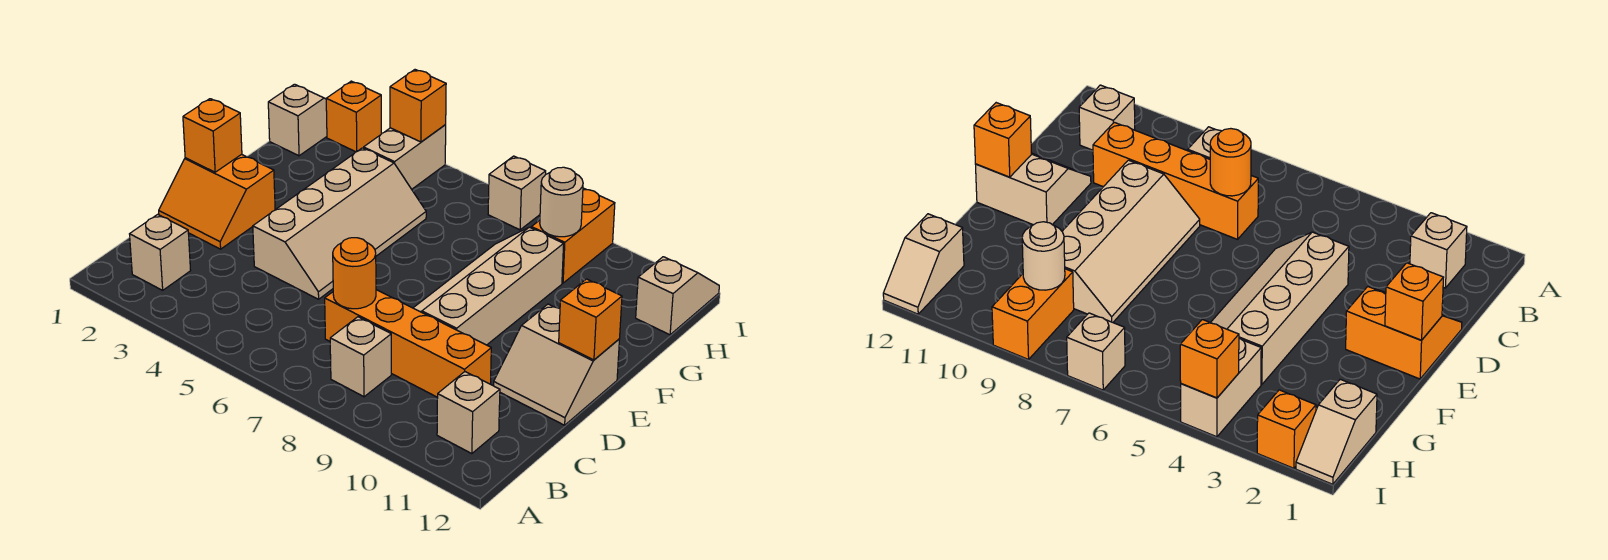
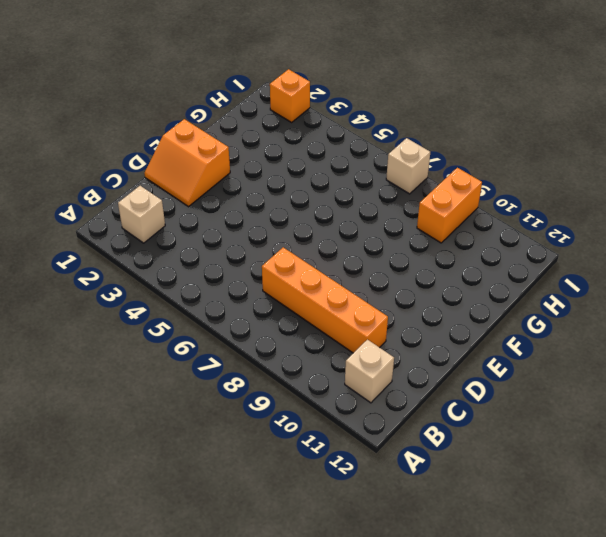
none -> tan brick B8 level 1
none -> tan slope D4:G5 level 1 top 4
none -> tan slope D8:G9 level 1 top 9

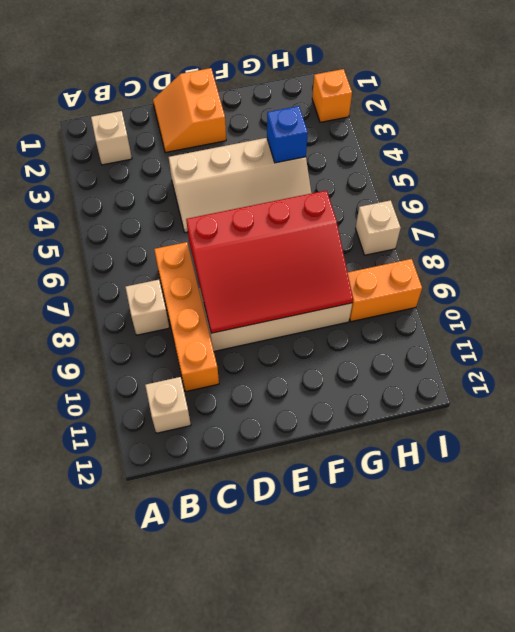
red slope D7:G9 level 2 top 7 -> none
blue brick G4 level 2 -> none
none -> tan slope D11:E12 level 1 top E
none -> tan slope H1:I1 level 1 top H
none -> tan brick H4:I4 level 1

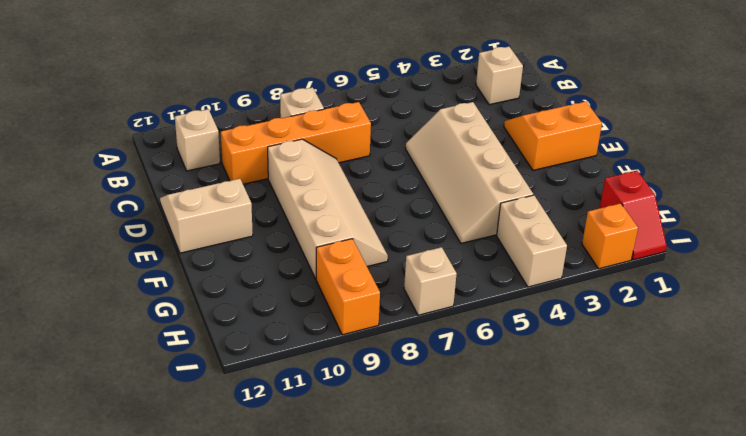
red slope H1:I1 level 1 top H -> tan slope H1:I1 level 1 top H
none -> tan slope H12:I12 level 1 top H
none -> orange round brick C7 level 2
none -> orange brick E1 level 2

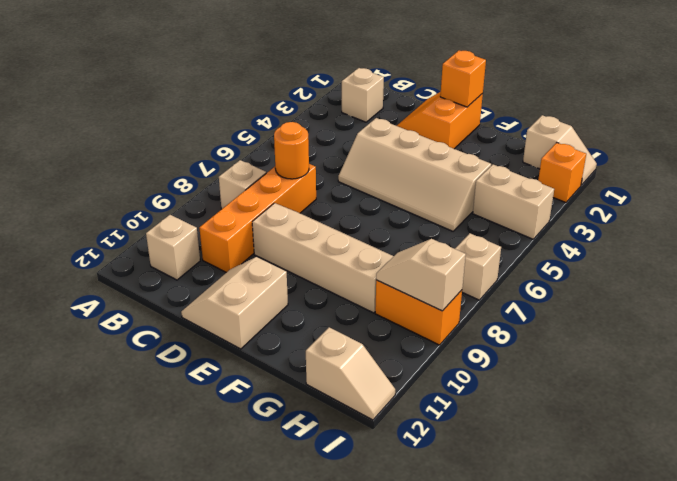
tan slope H9:I9 level 2 top I -> tan round brick H9 level 2
none -> orange brick E12 level 2
none -> orange brick I4 level 2

